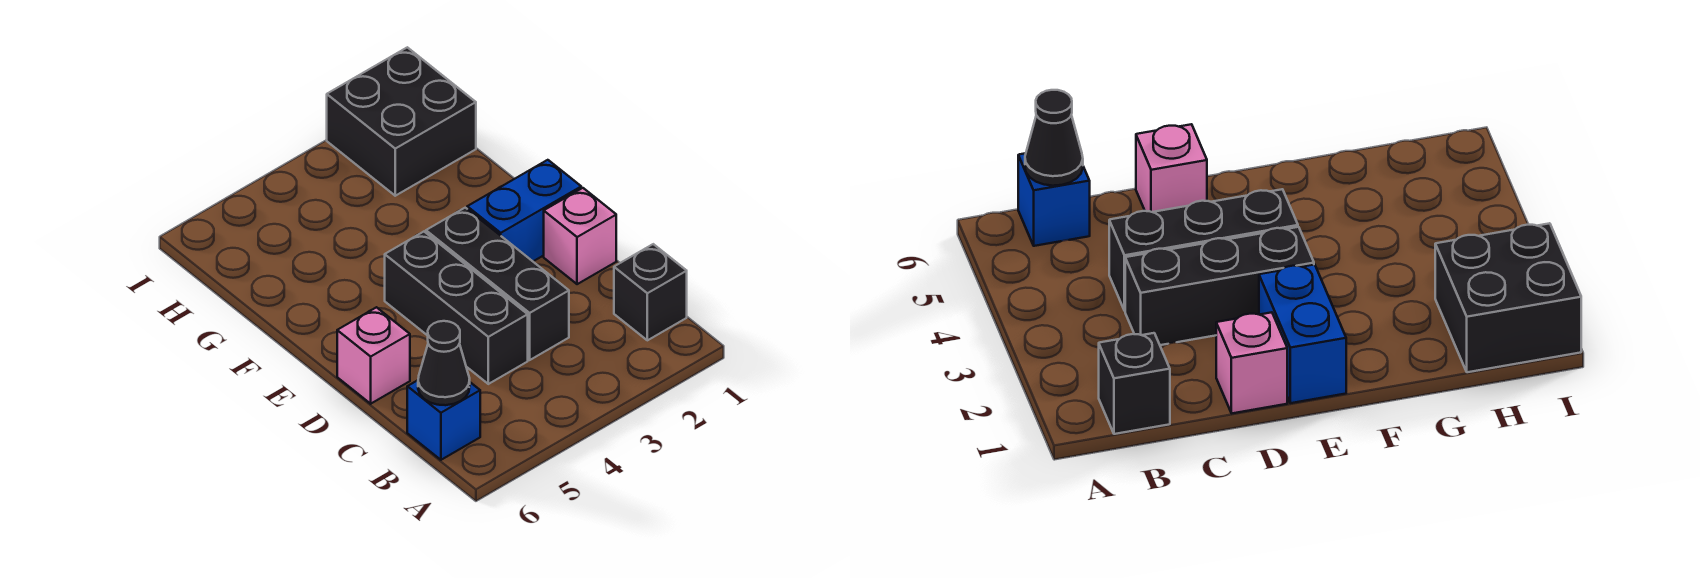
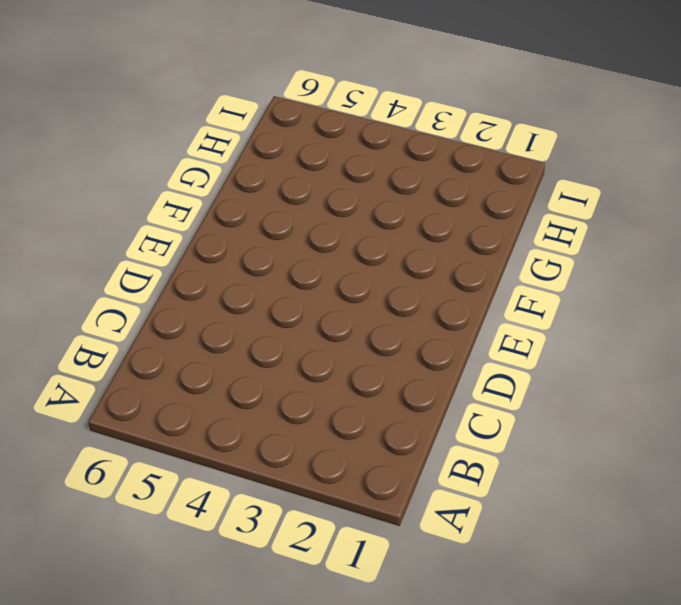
none -> black brick B1 level 1
none -> blue brick B6 level 1

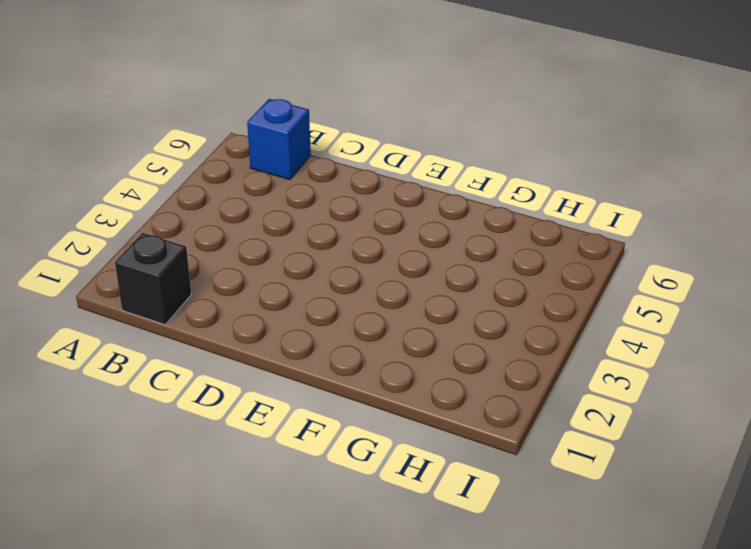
none -> black brick C3:E3 level 1
none -> black brick C4:E4 level 1

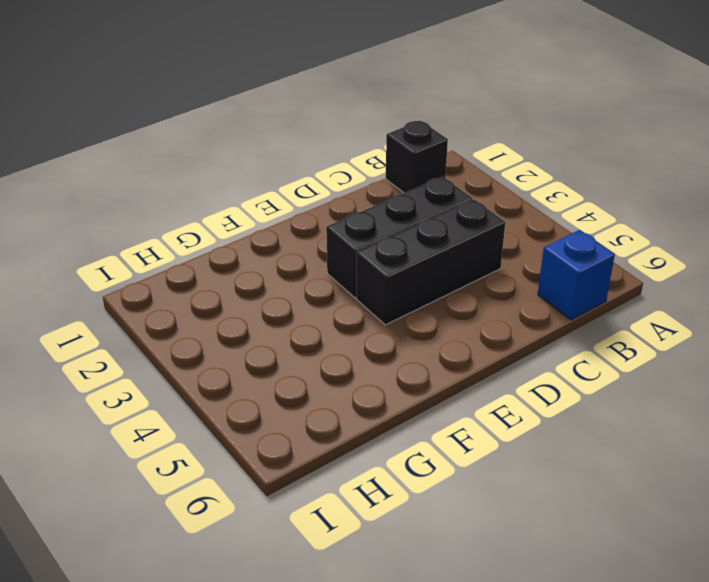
none -> pink brick D1 level 1
none -> pink brick D6 level 1

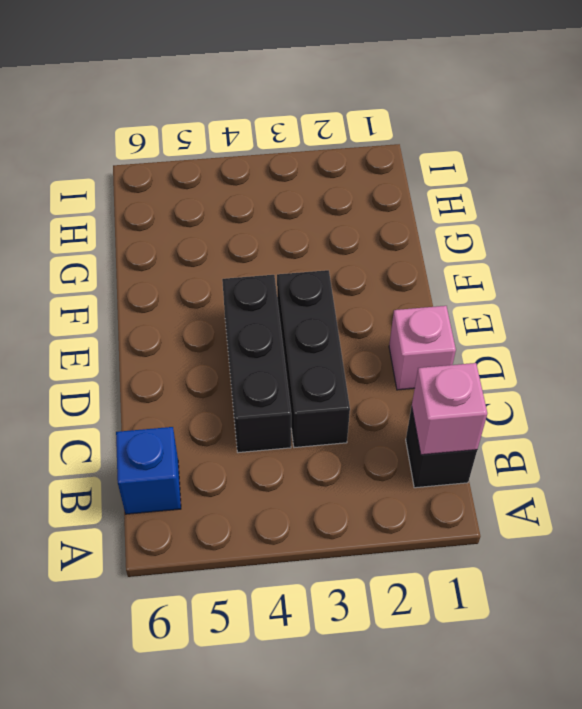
pink brick B1 level 2 -> pink brick D6 level 1
none -> blue brick E1:E2 level 1
none -> black brick H1:I2 level 1

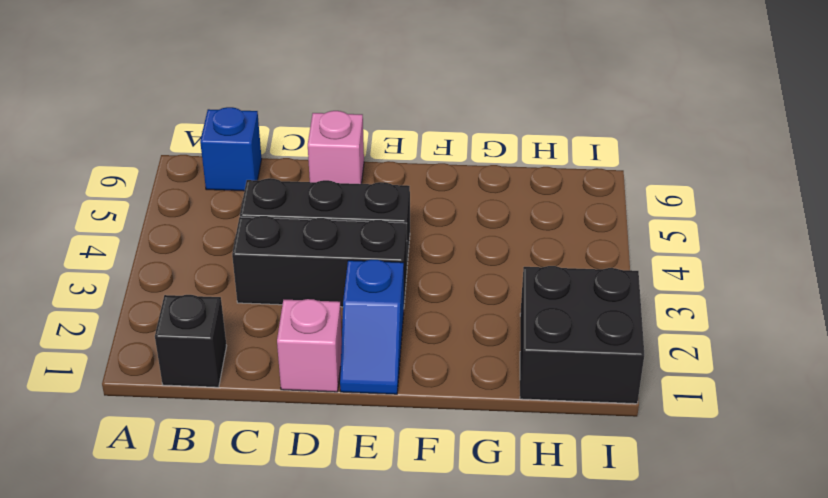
blue slope E1:E2 level 1 top 2 -> blue brick E1:E2 level 1
none -> black cone B6 level 2

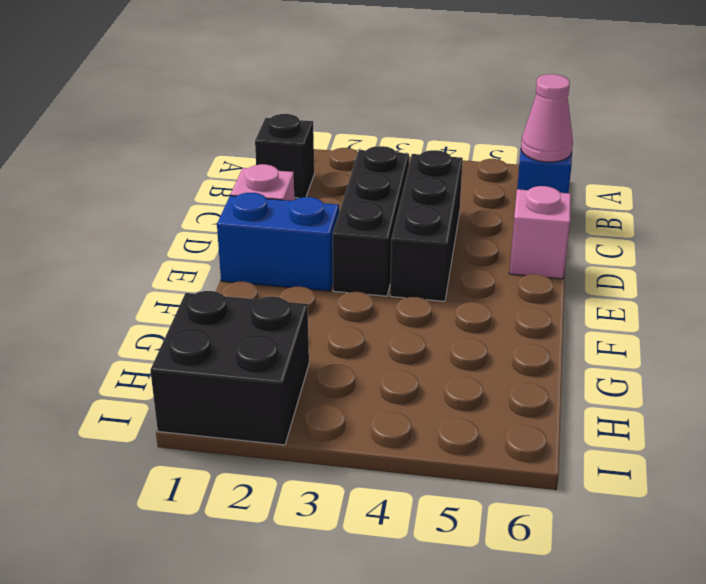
pink cone B6 level 2 -> black cone B6 level 2

